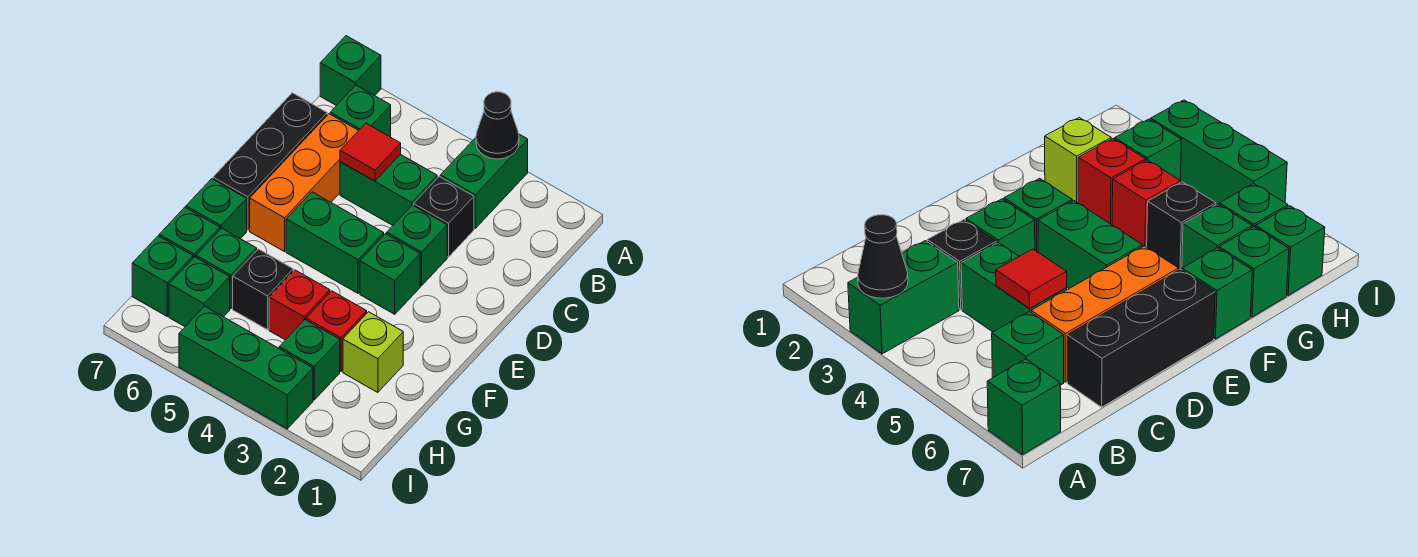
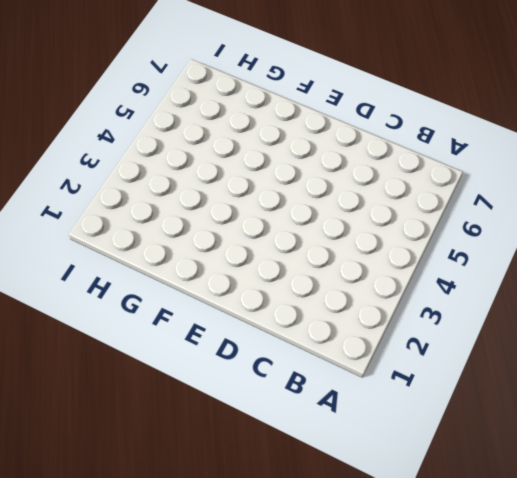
none -> green brick A3:B3 level 1
none -> green brick A7 level 1
none -> green brick B6 level 1

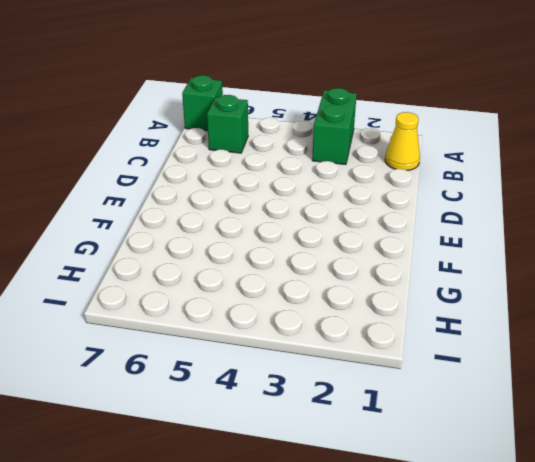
yellow cone B1 level 1 -> none
none -> black brick C3 level 1
none -> green brick C4:C5 level 1
none -> orange brick C6:E6 level 1

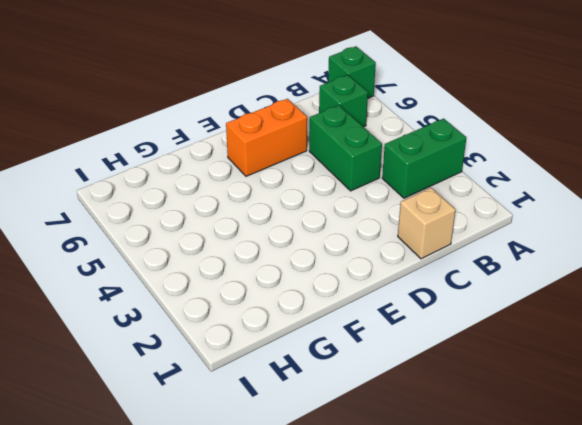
tan brick C1 level 1 -> none
orange brick D6:E6 level 1 -> orange brick C6:E6 level 1
none -> black brick C3 level 1
none -> black brick C7:E7 level 1
none -> green brick D3 level 1

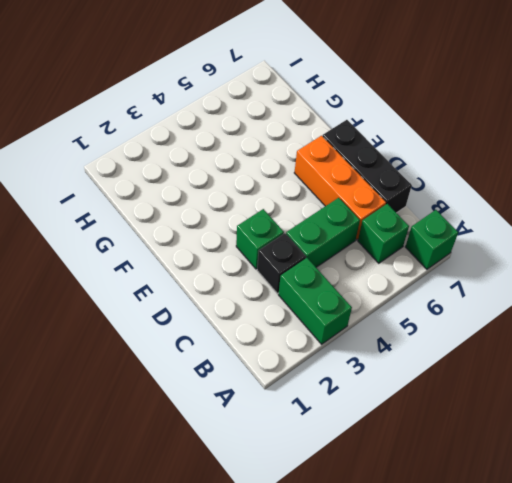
none -> green brick E3 level 1
none -> green brick E4:E5 level 1
none -> green brick F7 level 1

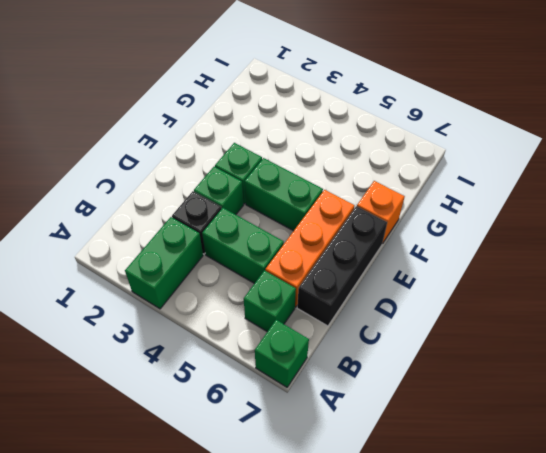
orange brick F7 level 1 -> green brick F7 level 1
none -> lime brick G2 level 1
none -> red brick G3 level 1
none -> red brick G4 level 1

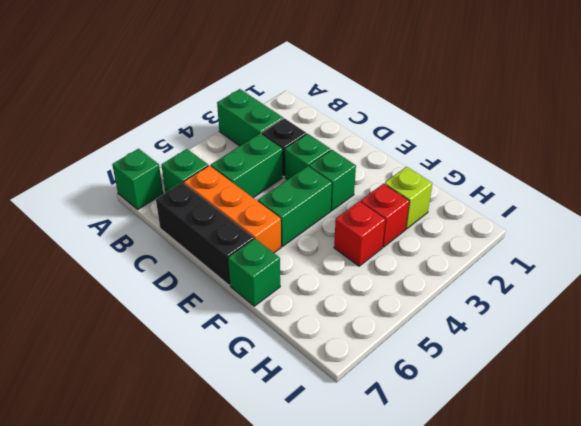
none -> black brick G5 level 1
none -> green brick G6 level 1
none -> green brick G7 level 1

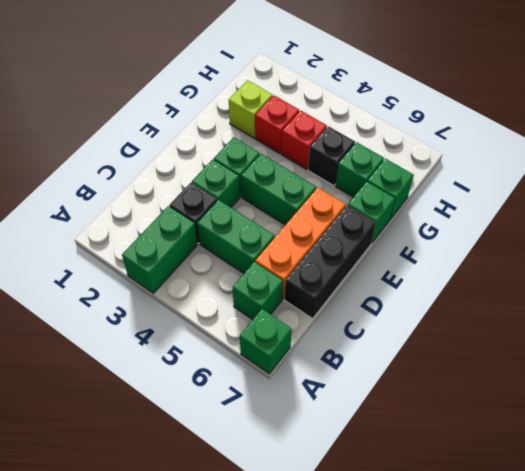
none -> green brick H3 level 1
none -> green brick H6 level 1
none -> green brick H7 level 1

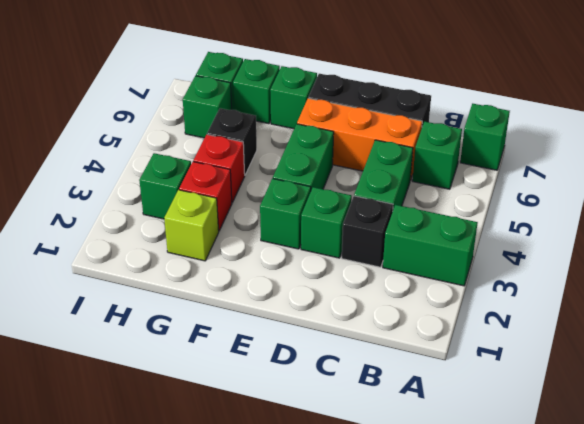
none -> green brick G6 level 1
none -> green brick I3:I5 level 1
none -> black cone A3 level 2

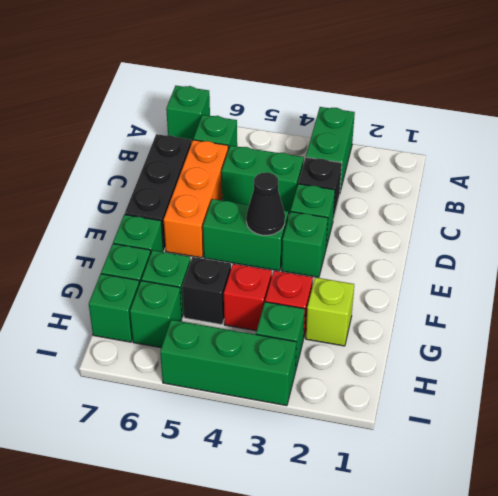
black cone E4 level 2 -> black cone A3 level 2
none -> red tile C5 level 2

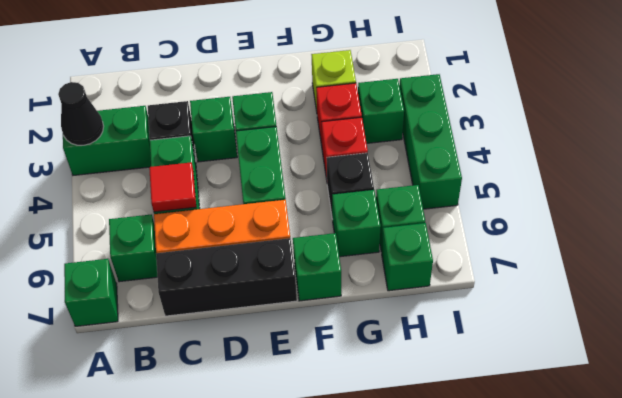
none -> green brick G7 level 1

